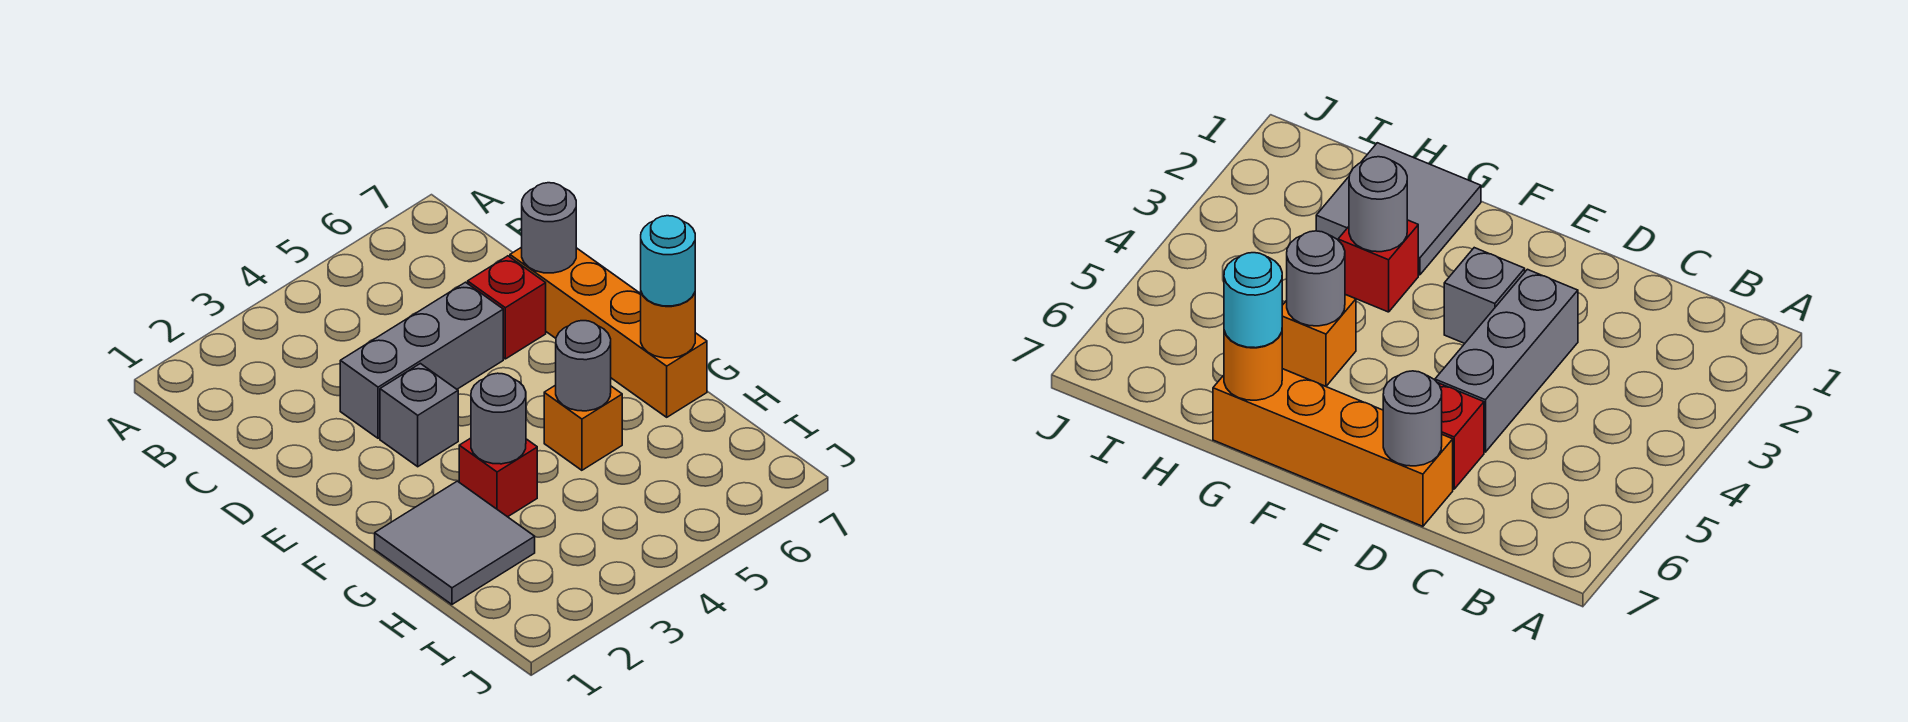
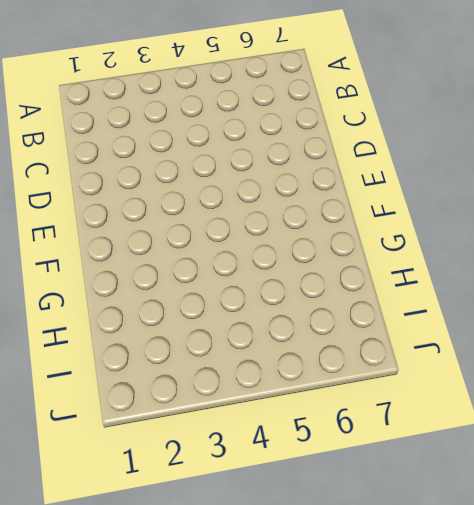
none -> grey brick D3:D5 level 1
none -> red brick D6 level 1
none -> orange brick D7:G7 level 1

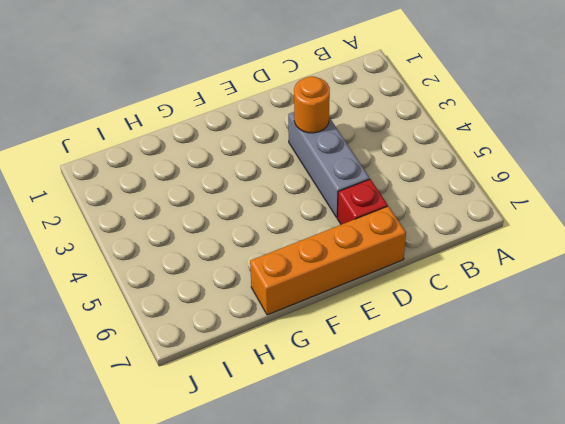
orange round brick D3 level 2 -> orange round brick G7 level 2
none -> grey brick E3 level 1
none -> grey tile G1:H2 level 1
none -> red brick G3 level 1

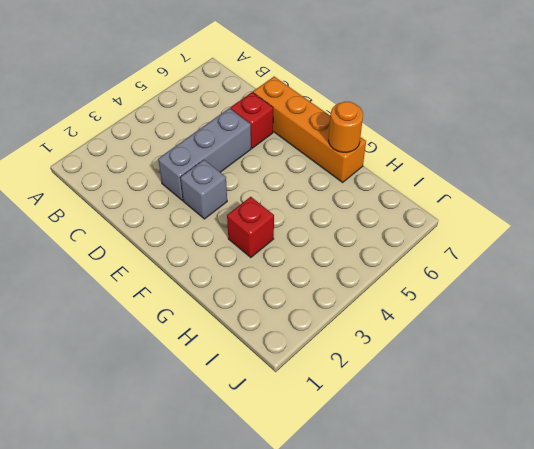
none -> grey tile G1:H2 level 1
none -> orange brick G5 level 1
none -> grey round brick D7 level 2

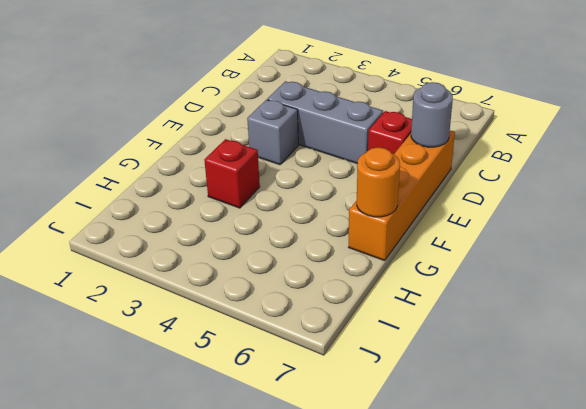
none -> grey tile G1:H2 level 1
none -> orange brick G5 level 1
none -> grey round brick G3 level 2

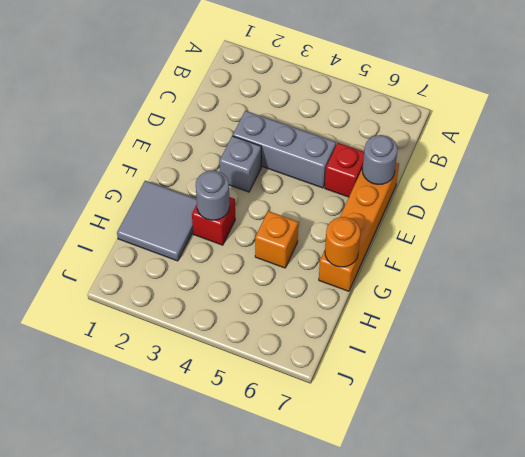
none -> grey round brick G5 level 2
none -> cyan round brick G7 level 3

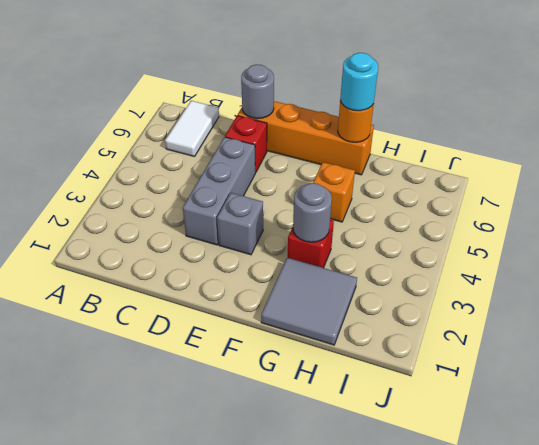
white tile B6:B7 level 1 -> none
none -> grey round brick G5 level 2

